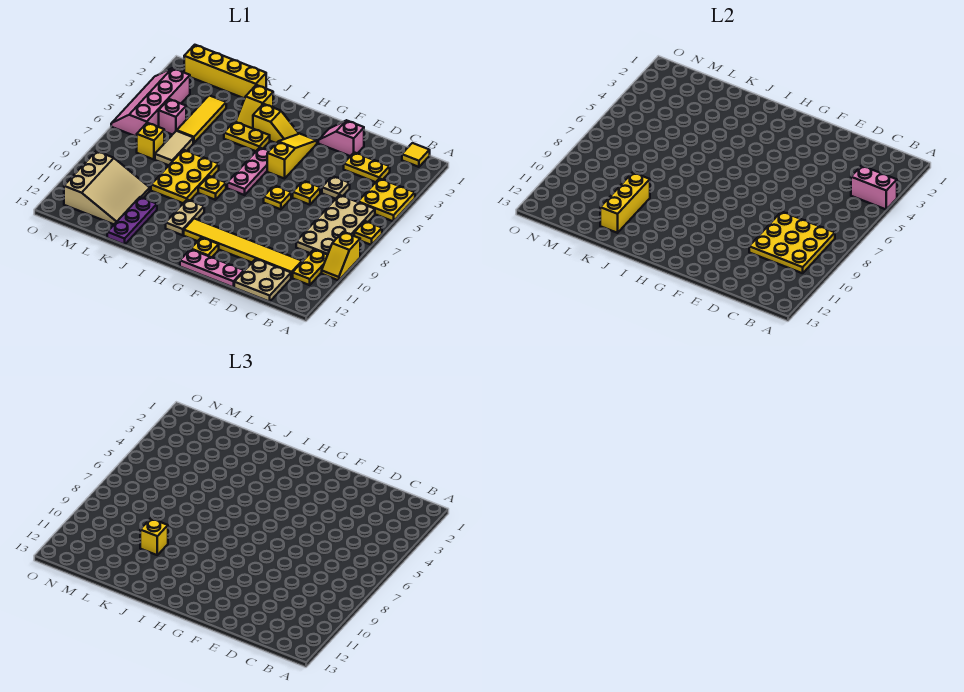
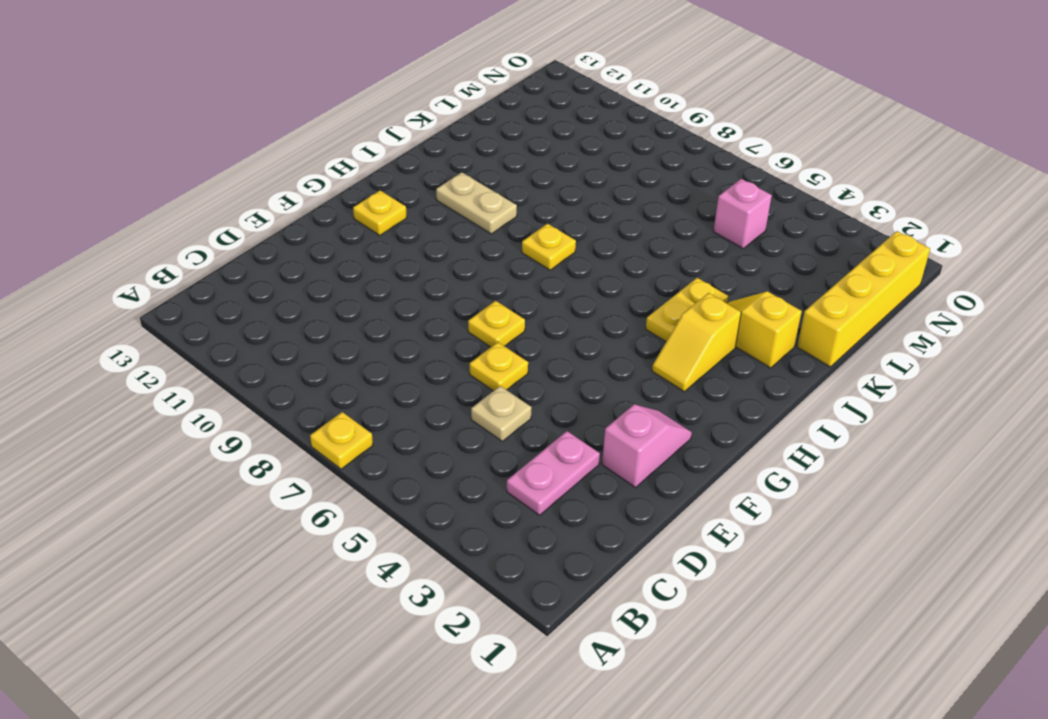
pink plate C3:D3 level 1 -> yellow plate C3:D3 level 1
none -> yellow plate A4:B5 level 1
none -> yellow slope A9:A10 level 1 top 9
none -> yellow tile B1 level 1
none -> tan plate B6:C9 level 1

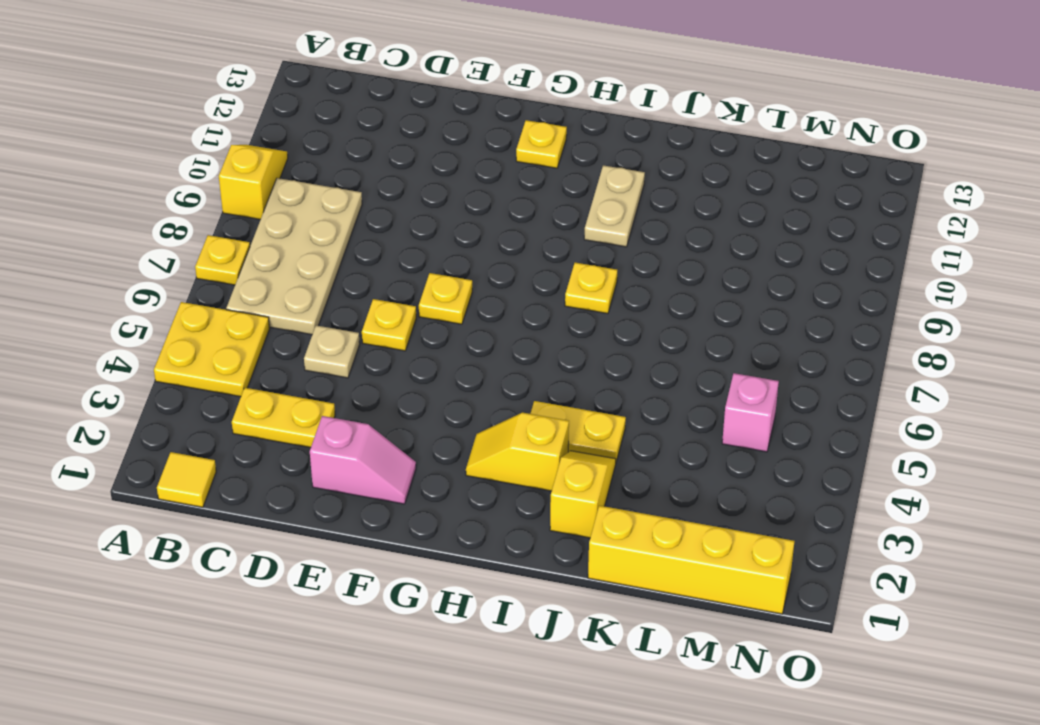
none -> yellow plate B10:B11 level 1
none -> yellow tile C11:H11 level 1
none -> tan plate C12:D13 level 1
none -> pink plate E13:G13 level 1

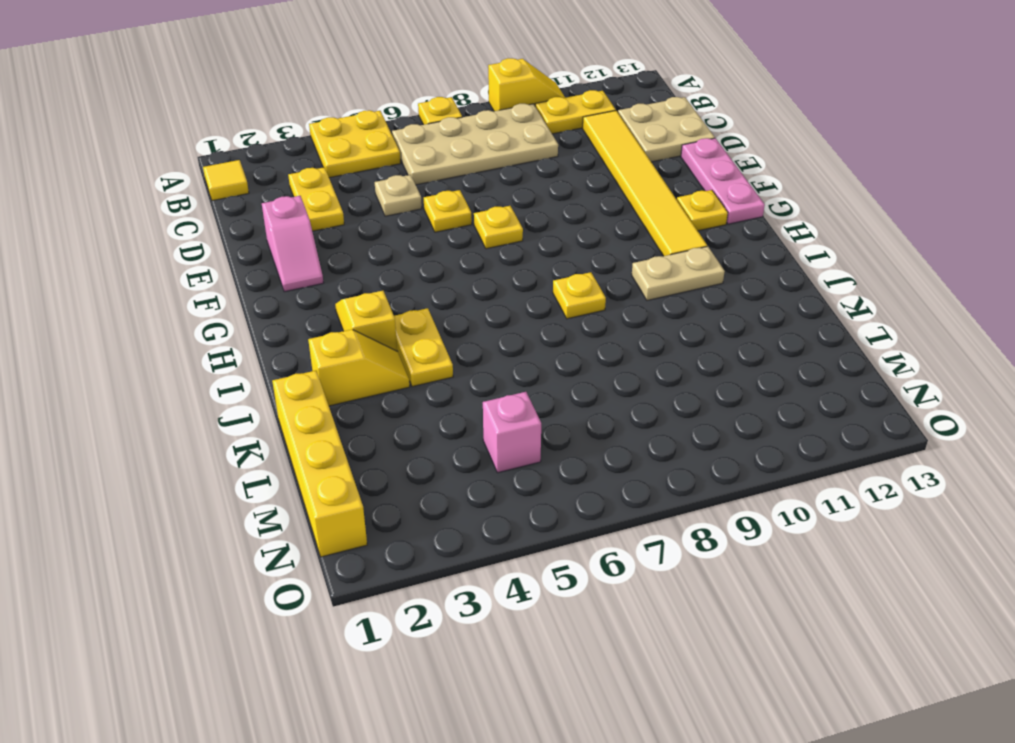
none -> yellow slope G3:G5 level 1 top 5
none -> pink plate H5:H7 level 1
none -> yellow plate J7:K9 level 1
none -> purple plate K11:K13 level 1

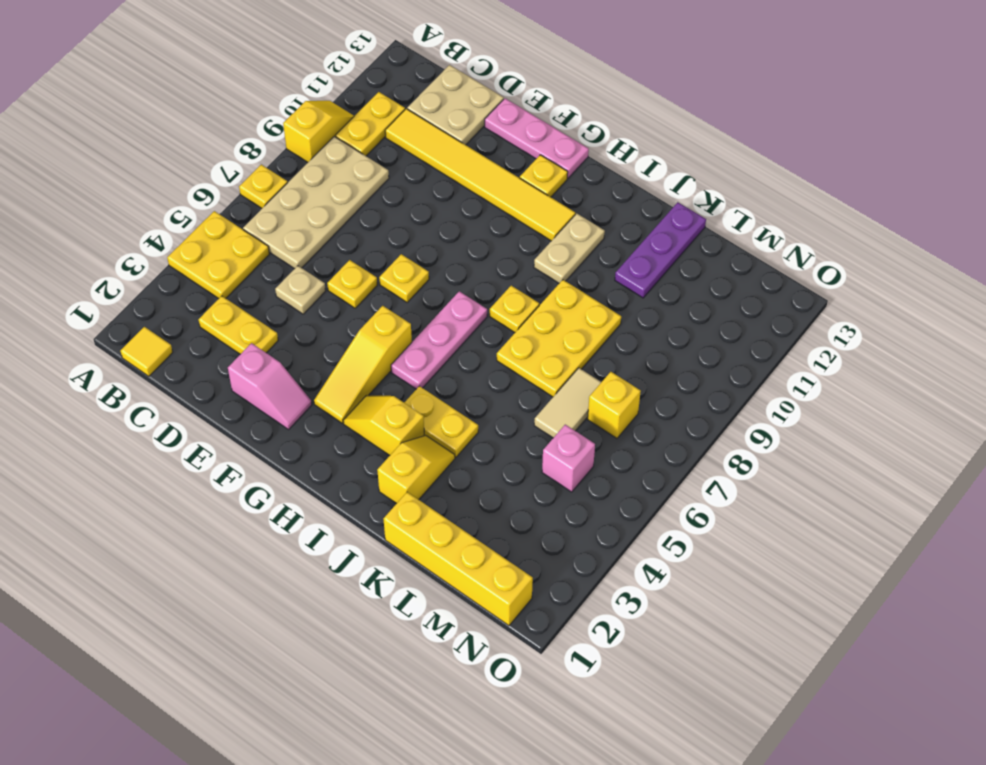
none -> yellow tile L3:L5 level 1
none -> tan slope L10:N12 level 1 top N
none -> pink slope N3:O6 level 1 top N
none -> pink brick A4:B4 level 2

